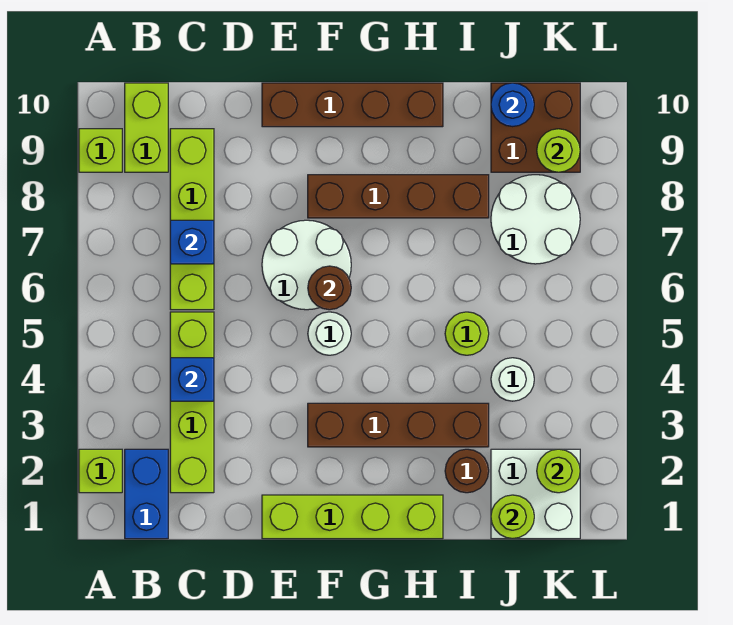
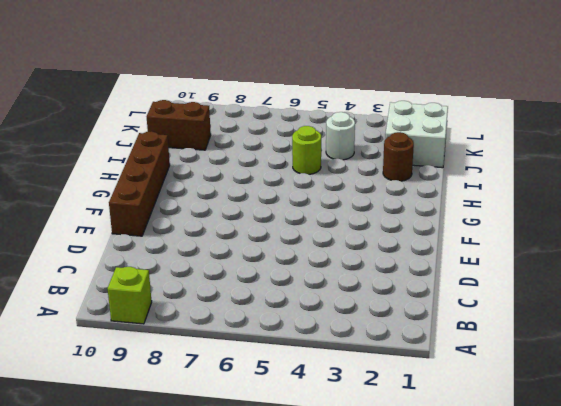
brown brick J9:J10 level 1 -> brown brick J9:K10 level 1
none -> lime brick A2 level 1
none -> blue brick B1:B2 level 1
none -> lime brick B9:B10 level 1

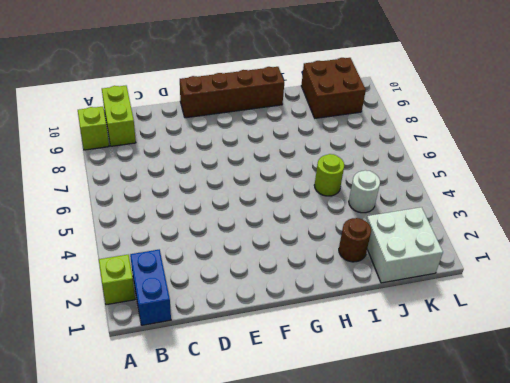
none -> lime brick C2:C5 level 1
none -> lime brick C6:C9 level 1
none -> lime brick E1:H1 level 1

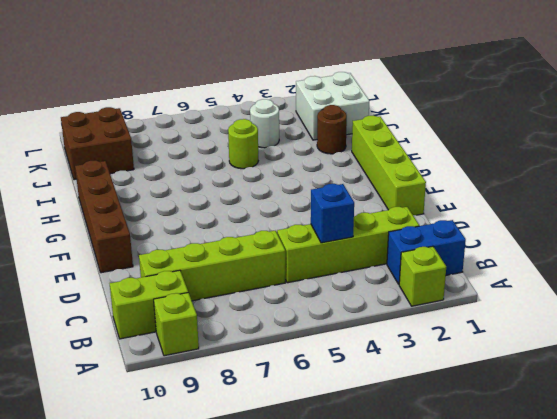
none -> white round brick E6:F7 level 1
none -> brown brick F3:I3 level 1
none -> white round brick F5 level 1

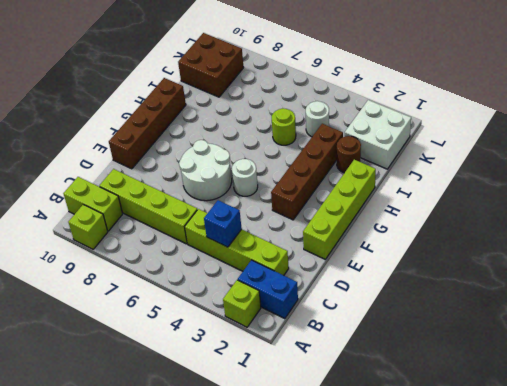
none -> brown brick F8:I8 level 1
none -> white round brick J7:K8 level 1
none -> blue brick C7 level 2

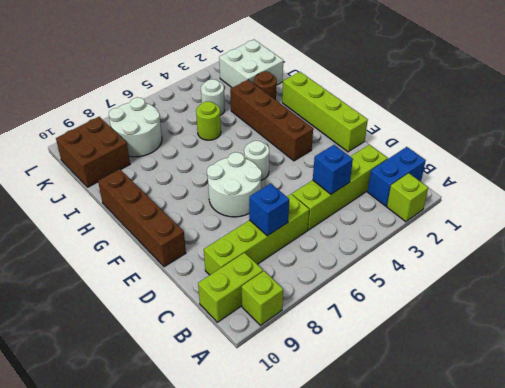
none -> brown brick F8:I8 level 1
none -> brown round brick F6 level 2
none -> lime round brick J1 level 2

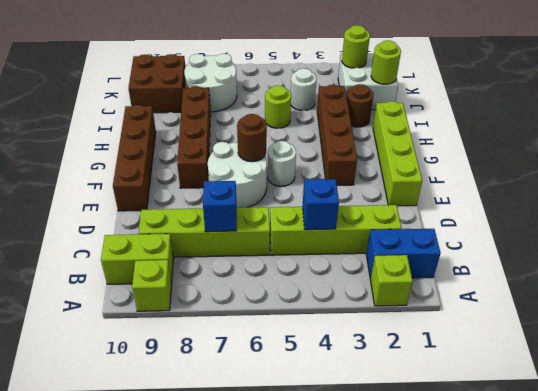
none -> blue round brick J10 level 2
none -> lime round brick K9 level 2

